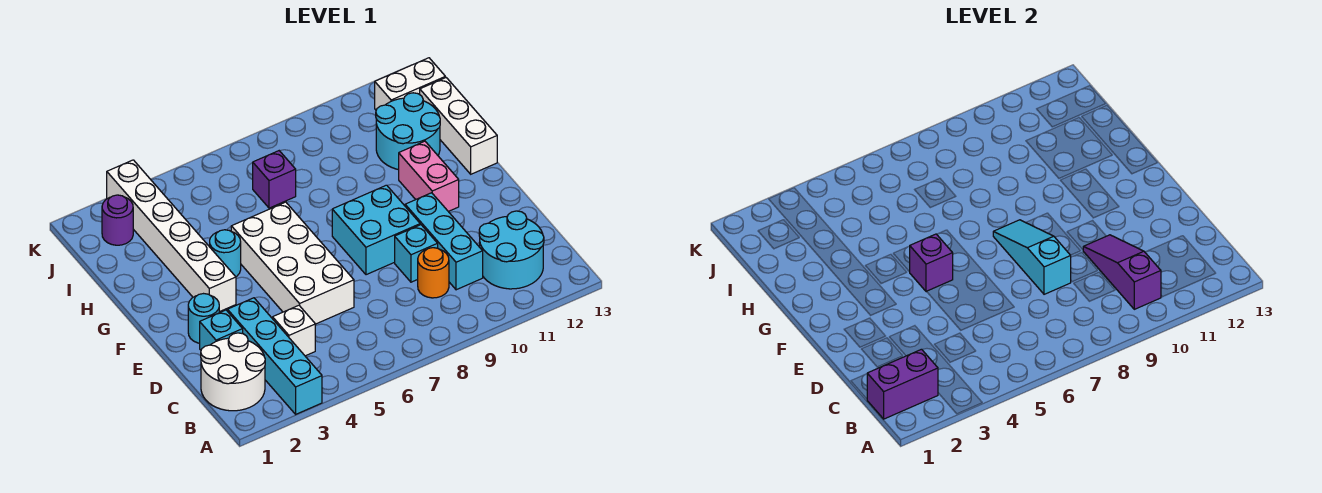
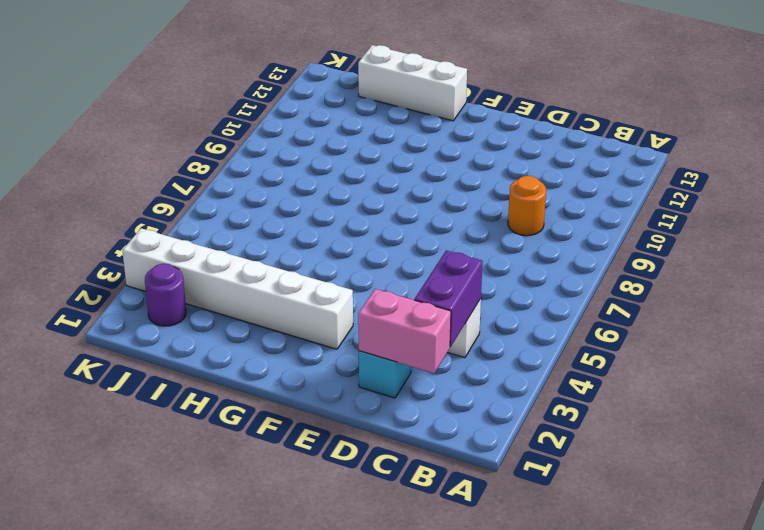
pink brick C2:D2 level 2 -> pink brick F11:G11 level 1
purple brick C3:C4 level 2 -> purple brick B1:B2 level 2
none -> cyan brick A3:D3 level 1
none -> white round brick B1:C2 level 1
none -> cyan round brick B11:C12 level 1

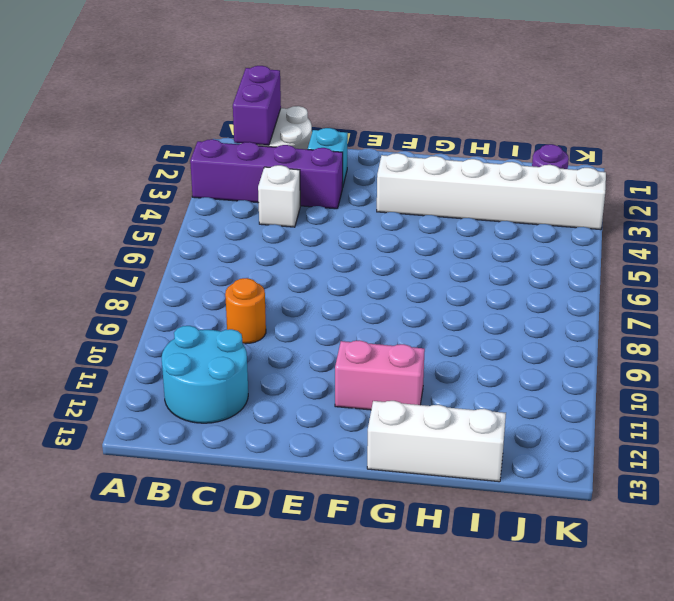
purple brick A3:D3 level 1 -> cyan brick A3:D3 level 1
none -> cyan brick C10:E10 level 1
none -> white brick D5:G6 level 1
none -> cyan brick D9 level 1

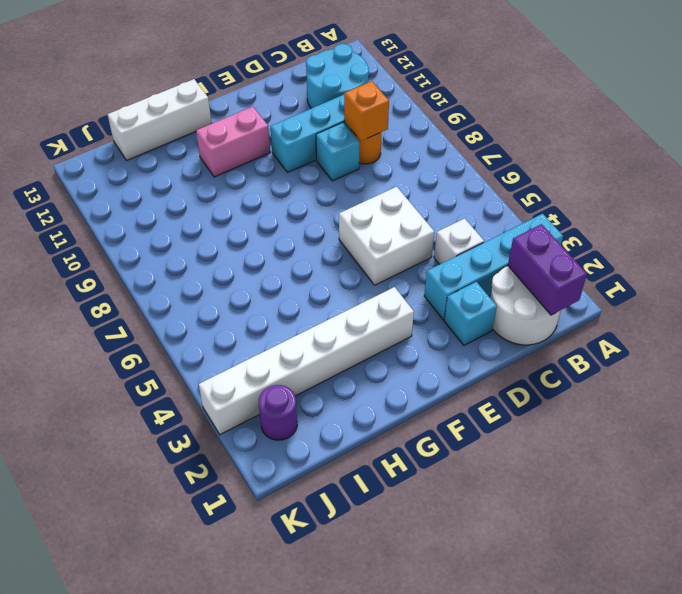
orange brick C9 level 2 -> none
white brick D5:E6 level 1 -> white brick D5:G6 level 1
none -> cyan round brick E2 level 1
none -> cyan brick E8:F9 level 1
none -> cyan round brick G4 level 1

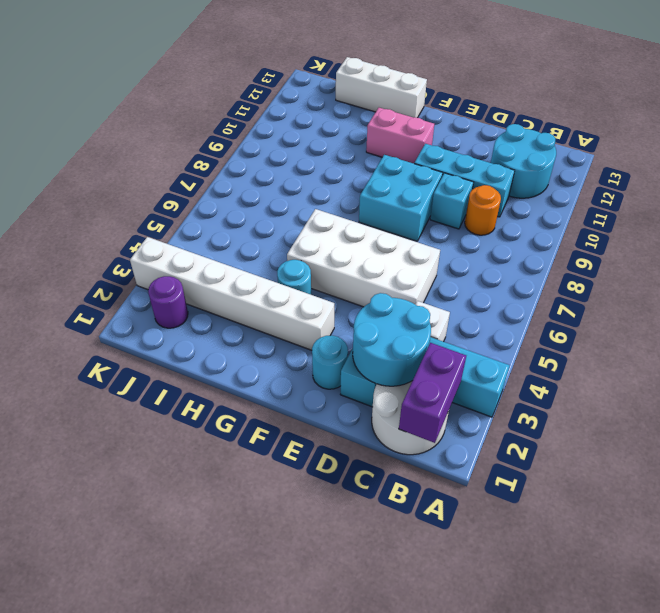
cyan round brick C2:D3 level 2 -> cyan round brick H11:I12 level 1
none -> purple brick I7 level 1
none -> white brick J12:J13 level 1
none -> purple slope B10:D10 level 2 top B

